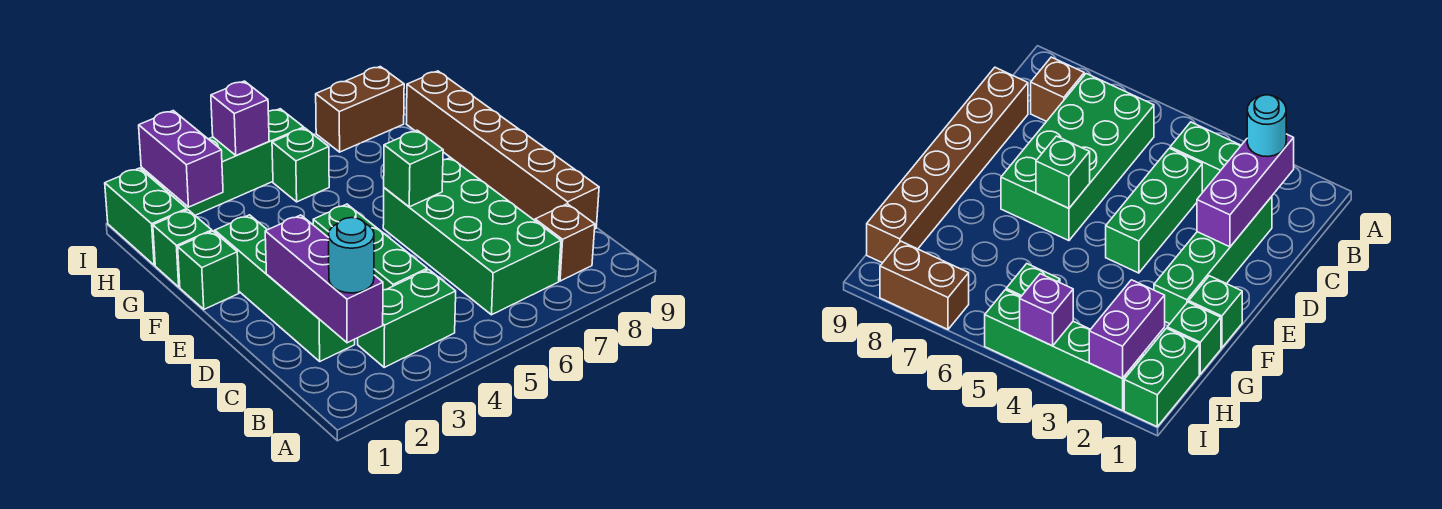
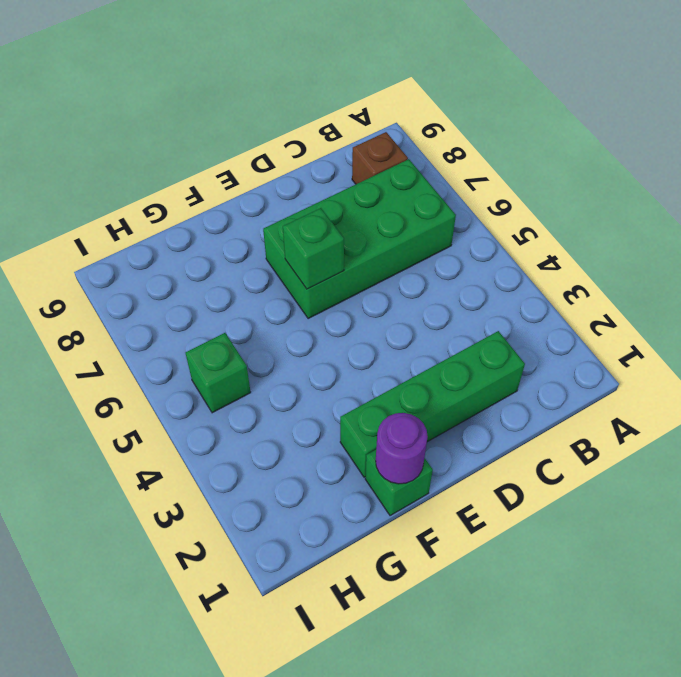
purple round brick F1 level 2 -> none
none -> green brick B3:B4 level 1
none -> green brick C4:E4 level 1
none -> brown brick C9:H9 level 1

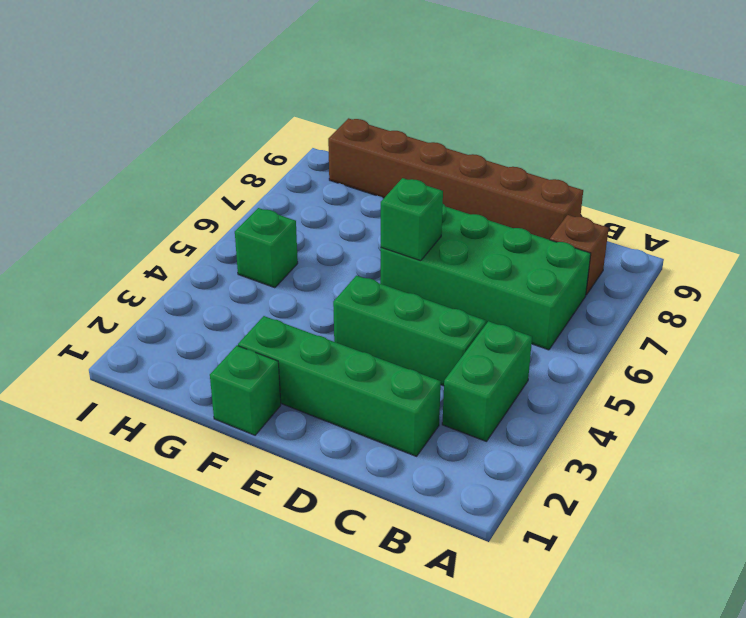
none -> green brick G1 level 1
none -> green brick H1:I1 level 1
none -> green brick I2:I5 level 1

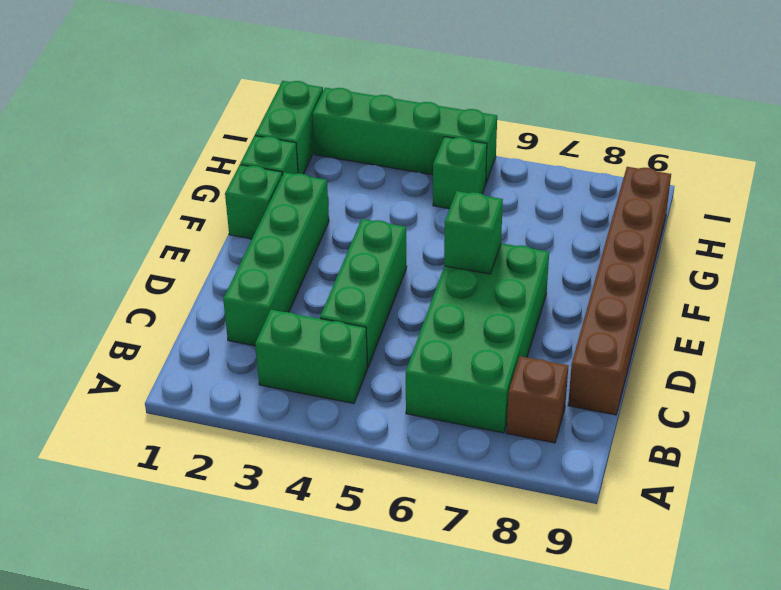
none -> brown brick I7:I8 level 1
none -> purple brick B2:D2 level 2
none -> purple brick H2:I2 level 2

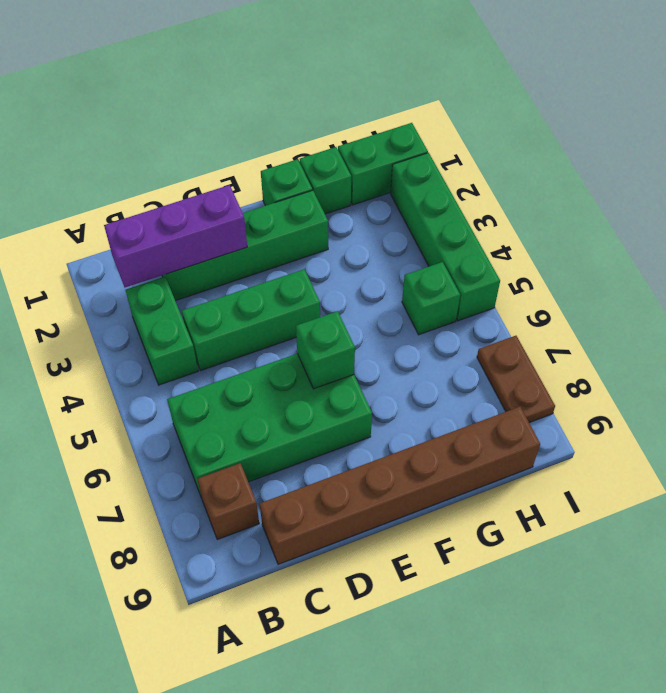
brown plate I7:I8 level 1 -> brown brick I7:I8 level 1
none -> purple brick H2:I2 level 2
none -> purple brick I4 level 2
none -> cyan round brick B2 level 3

